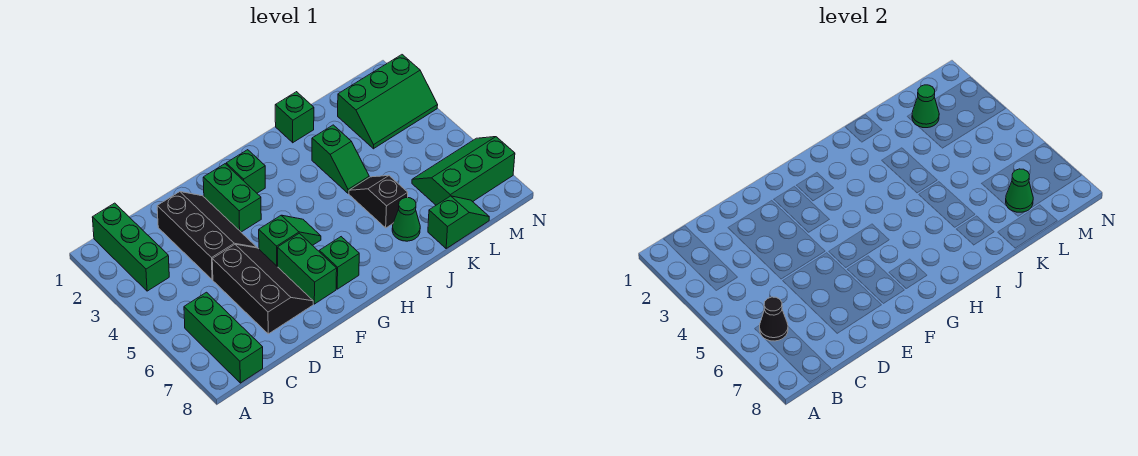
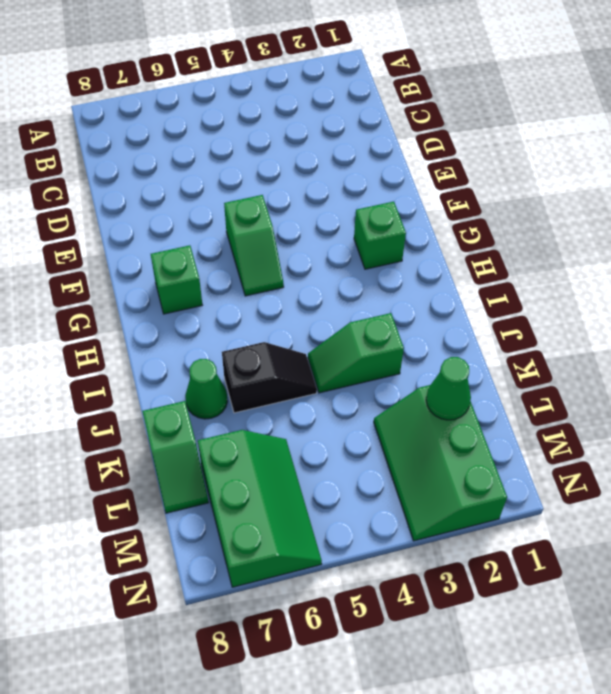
none -> green brick B1:B3 level 1
none -> green brick B6:B8 level 1
none -> black slope D2:E4 level 1 top D

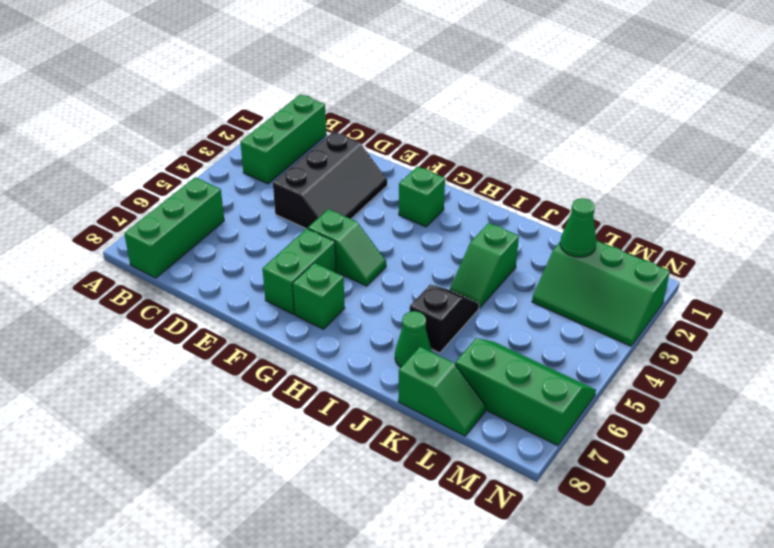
none -> black slope D5:E7 level 1 top D
none -> green brick F2:F3 level 1
none -> green brick J1 level 1

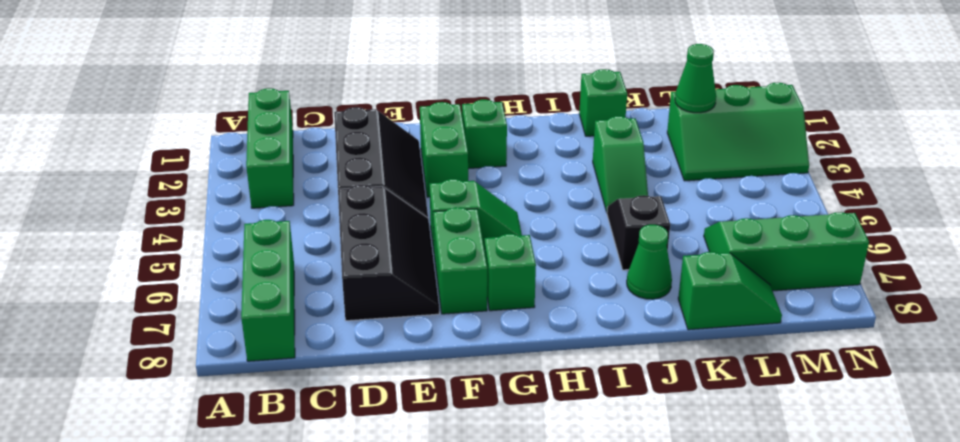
none -> black cone B6 level 2
none -> green cone L7 level 2

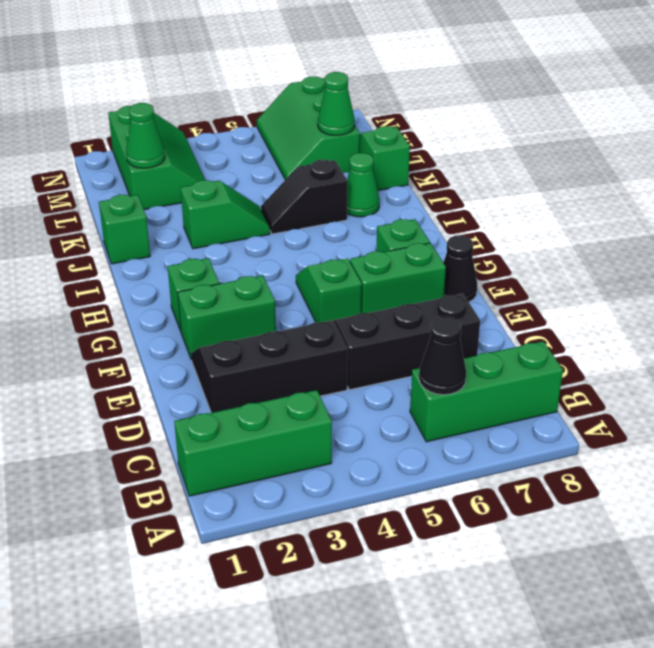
black cone F8 level 1 -> none

